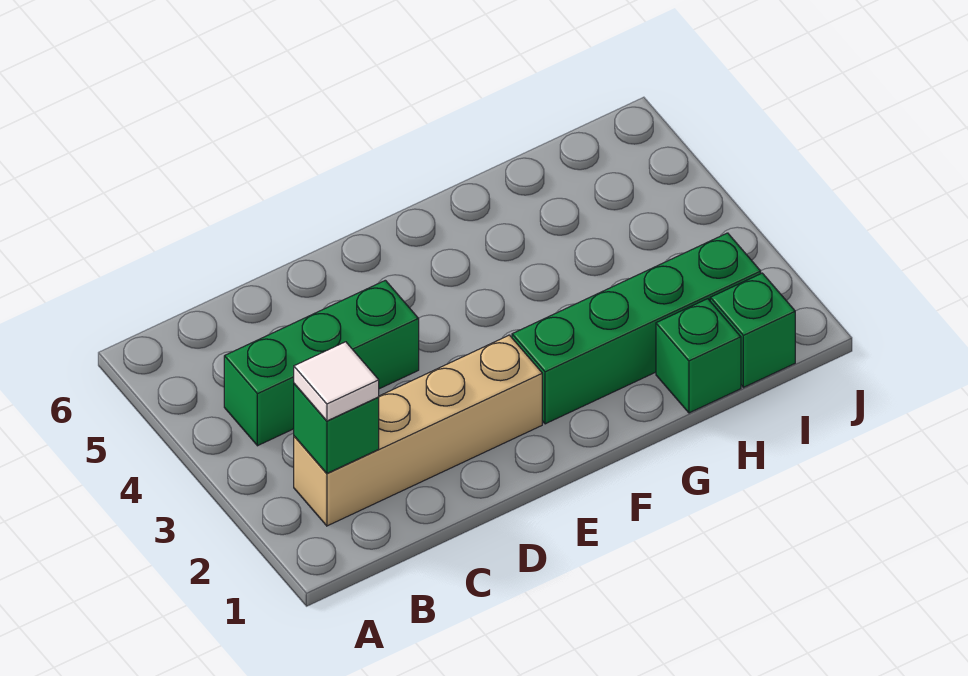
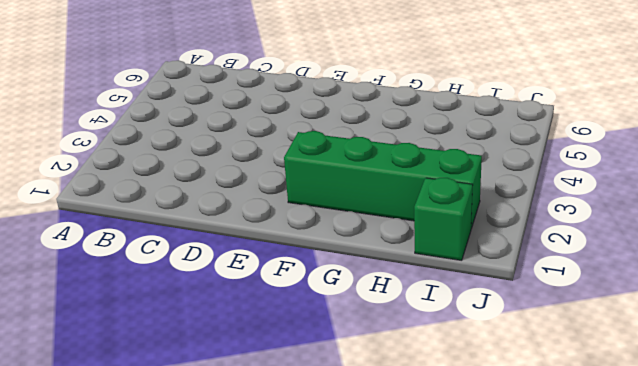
none -> tan brick B2:E2 level 1
none -> green brick B4:D4 level 1

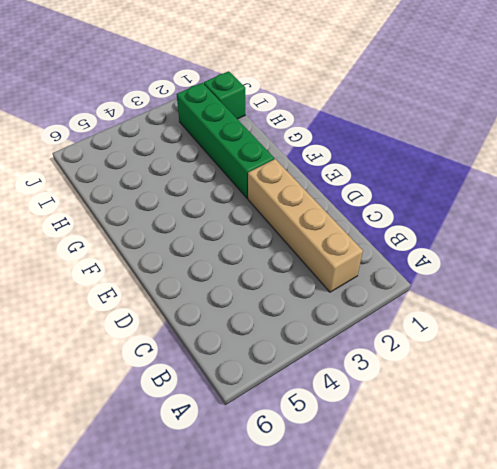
none -> green brick B4:D4 level 1
none -> green brick H1 level 1

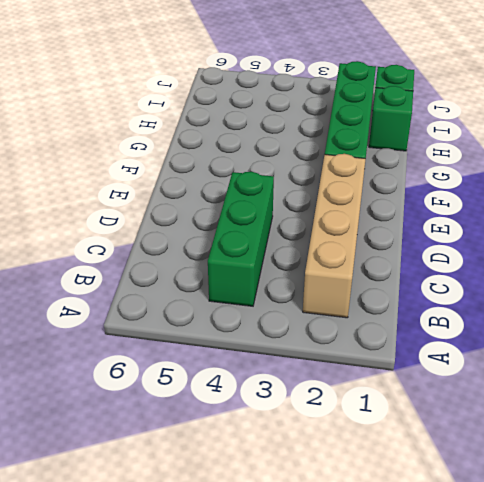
none -> green brick B2 level 2
none -> white tile B2 level 3

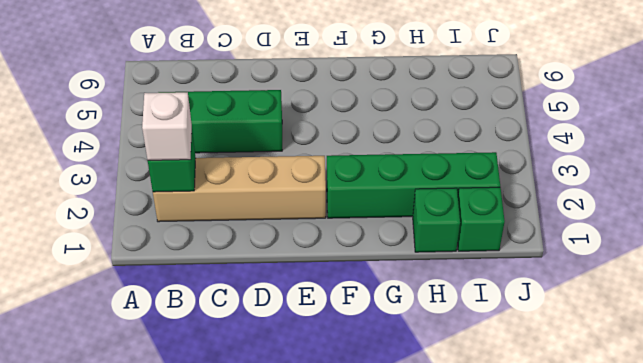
white brick B2 level 3 -> white tile B2 level 3

